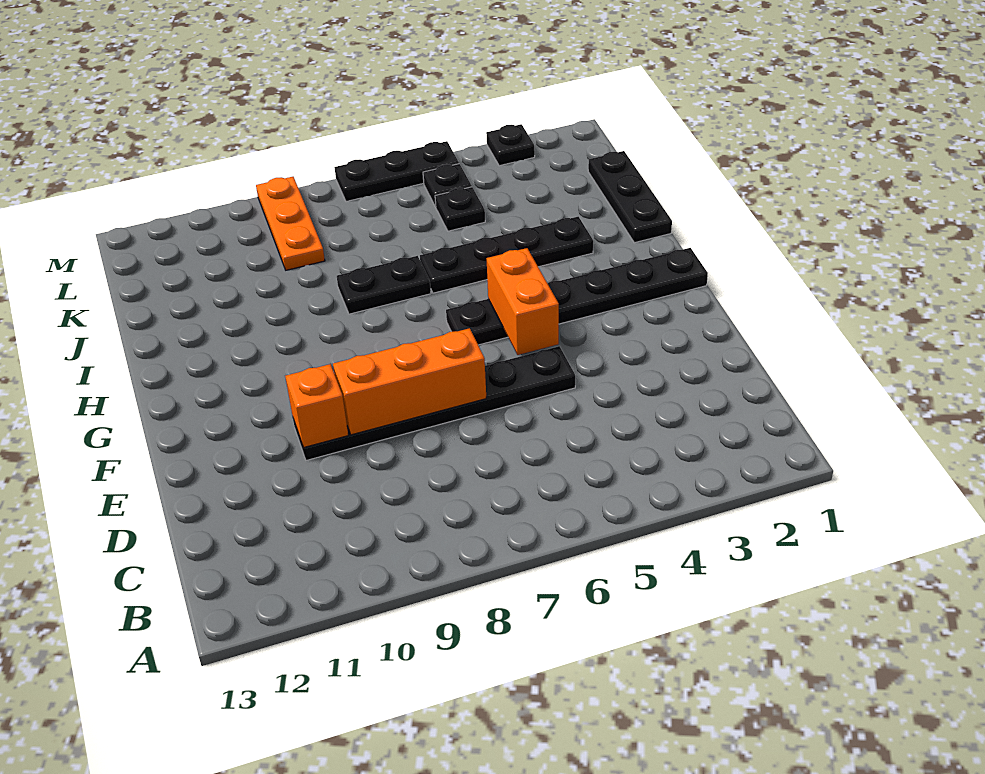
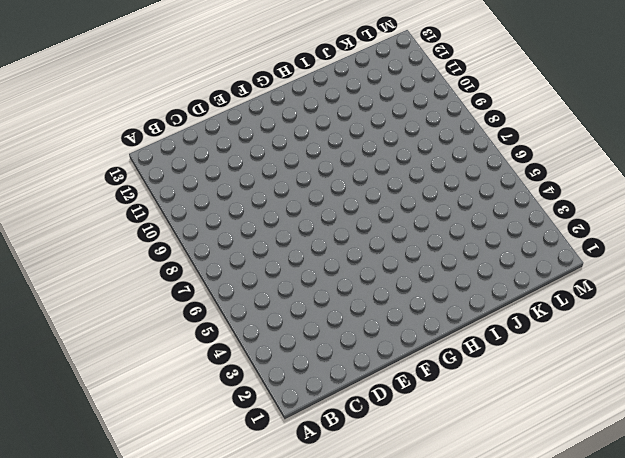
none -> black plate E5:E10 level 1
none -> black plate G1:G6 level 1
none -> black plate I1:K1 level 1

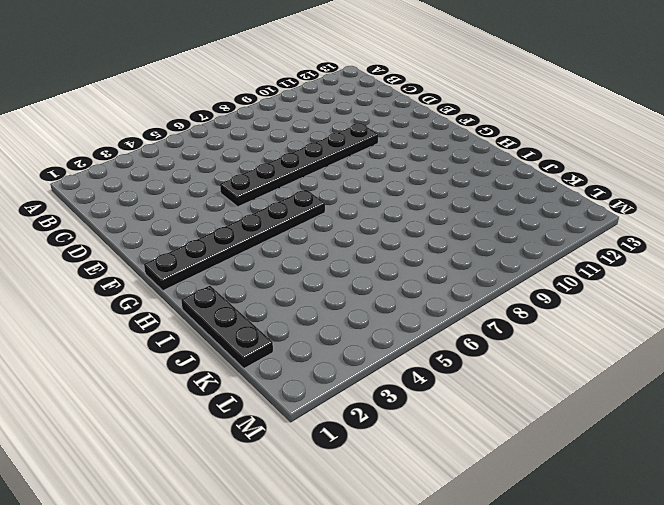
none -> black plate I3:I6 level 1
none -> black plate I7:I8 level 1
none -> black plate K5 level 1

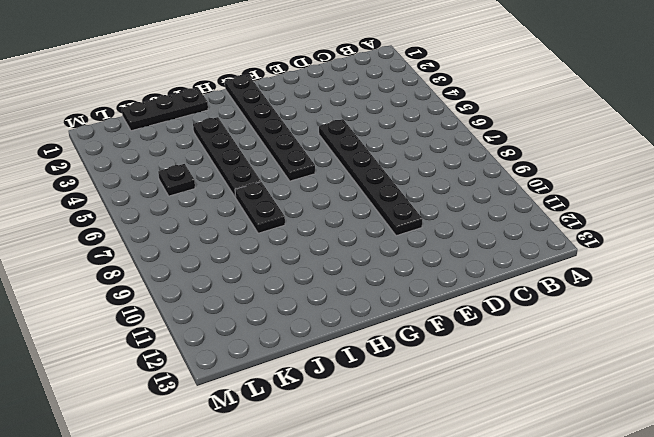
none -> orange plate K9:M9 level 1
none -> black plate L5 level 1
none -> black plate M3 level 1

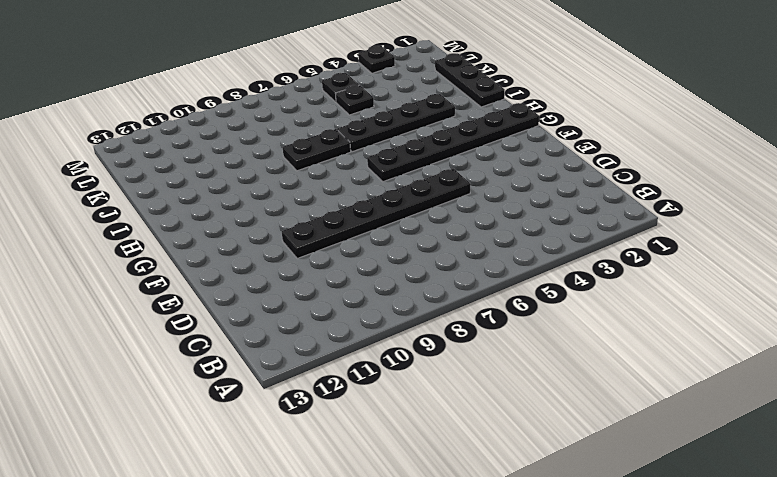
none -> orange plate K9:M9 level 1
none -> black plate M5:M7 level 1
none -> orange brick E7:E9 level 2

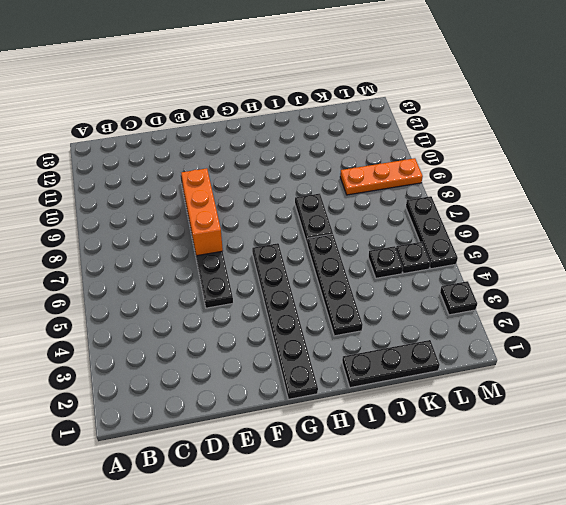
none -> orange brick E10 level 2
none -> orange brick F5:G5 level 2

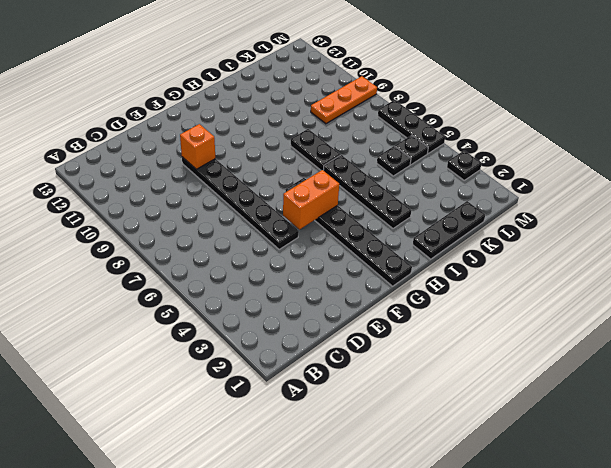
none -> orange brick E7:E9 level 2

